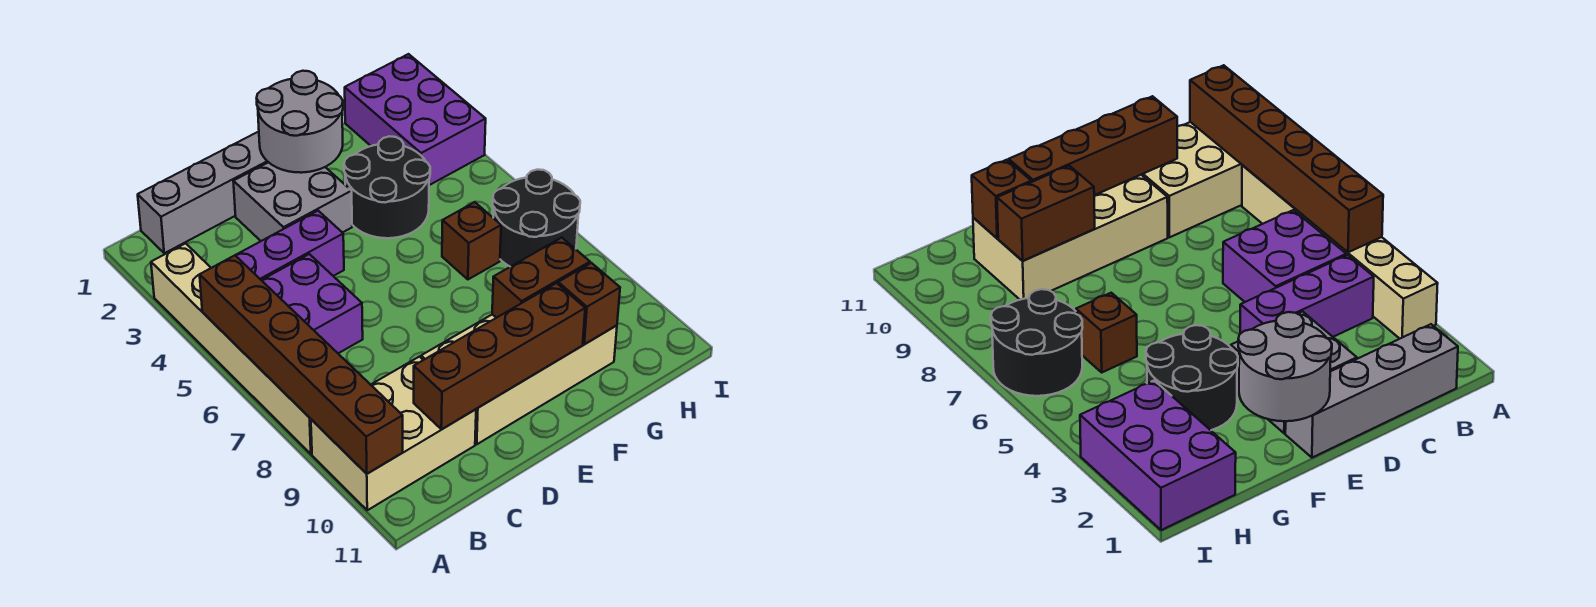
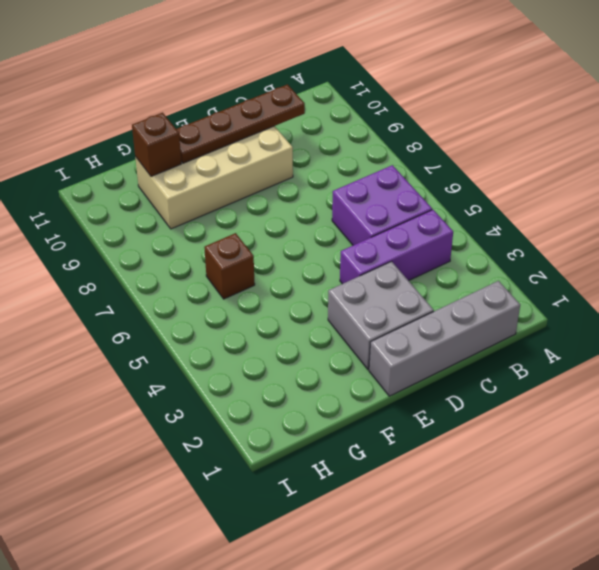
brown plate C10:F10 level 2 -> brown brick C10:F10 level 2
none -> tan brick A3:A8 level 1
none -> tan brick A9:C10 level 1
none -> black round brick F3:G4 level 1

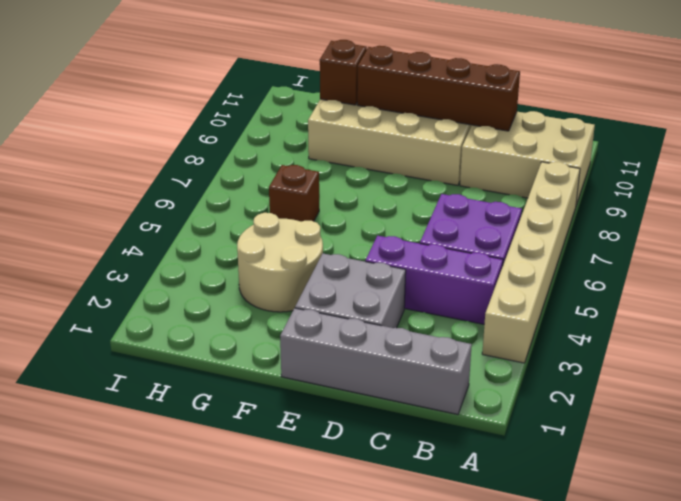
tan round brick F3:G4 level 1 -> black round brick F3:G4 level 1
none -> purple brick H1:I3 level 1
none -> black round brick H6:I7 level 1
none -> brown brick A5:A10 level 2

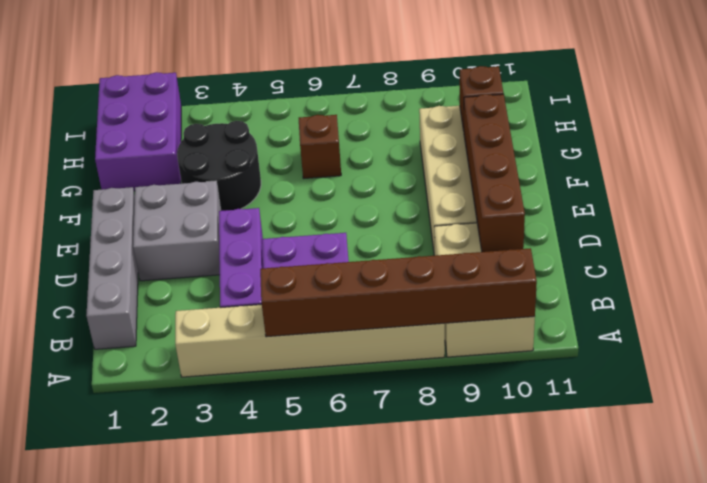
purple brick G1:I2 level 1 -> purple brick H1:I3 level 1
none -> black round brick H6:I7 level 1
none -> grey round brick E1:F2 level 2
none -> brown brick F9:G9 level 2

